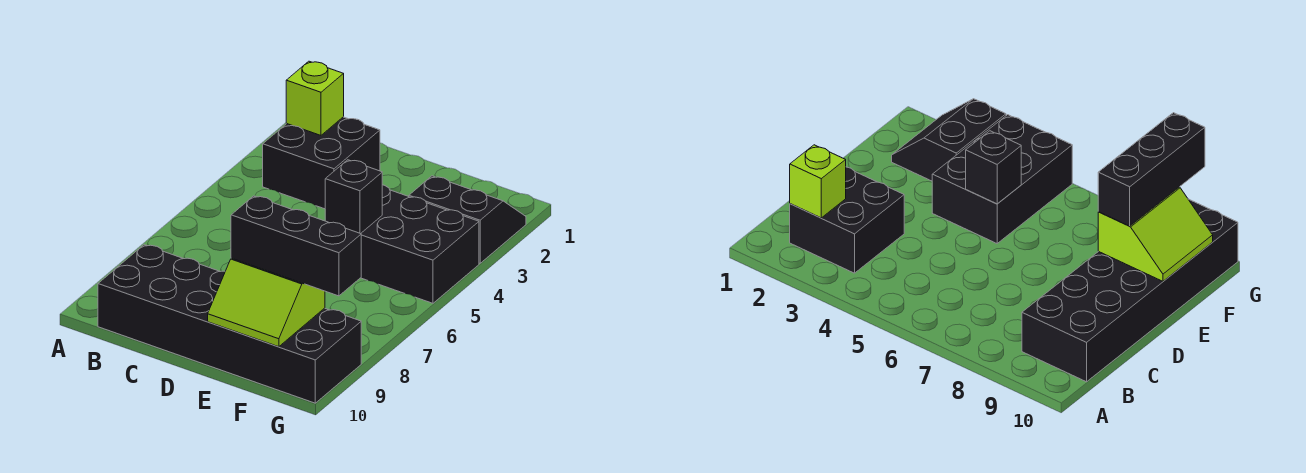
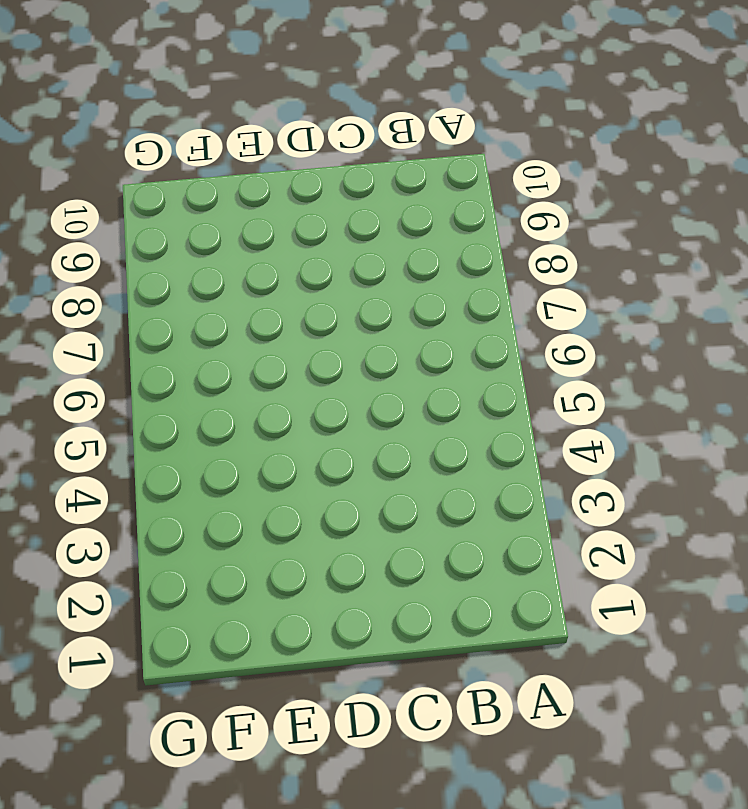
none -> black brick B2:C3 level 1
none -> black brick B9:G10 level 1

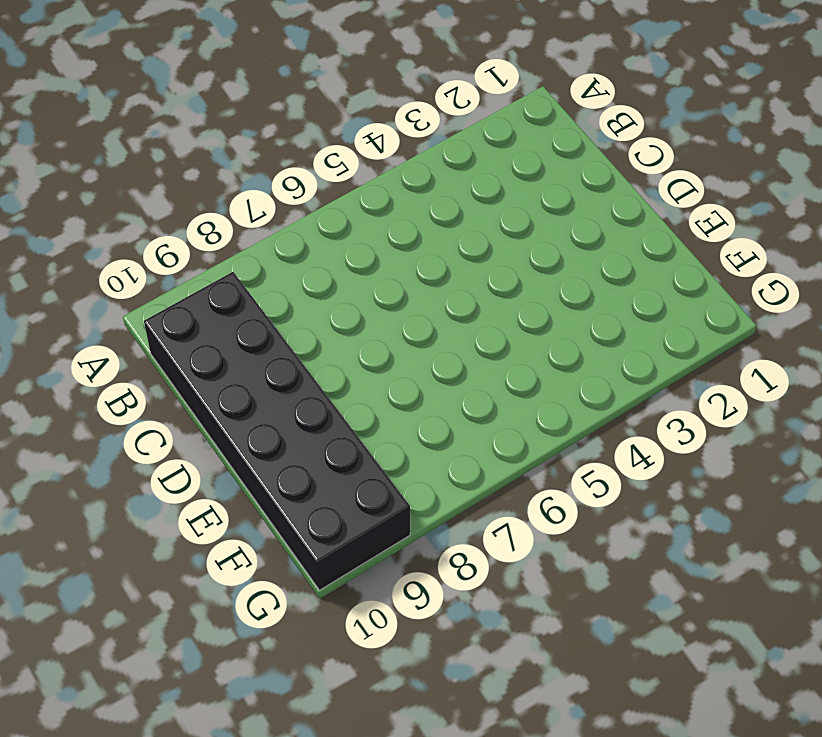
none -> black brick B2:C3 level 1
none -> black brick E4:G5 level 1

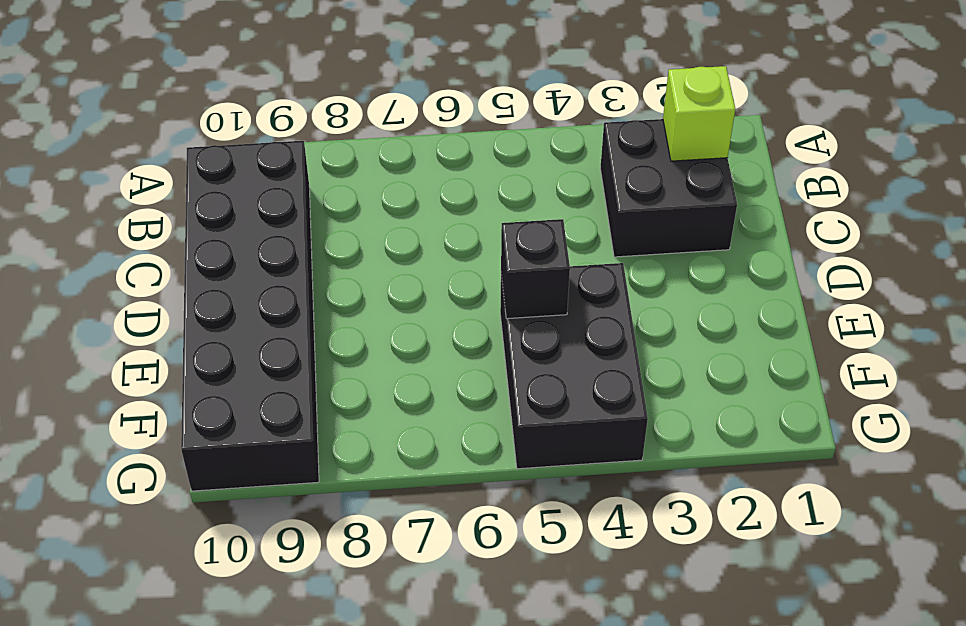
none -> black slope F2:G3 level 1 top 3
none -> lime slope E9:F10 level 2 top 9

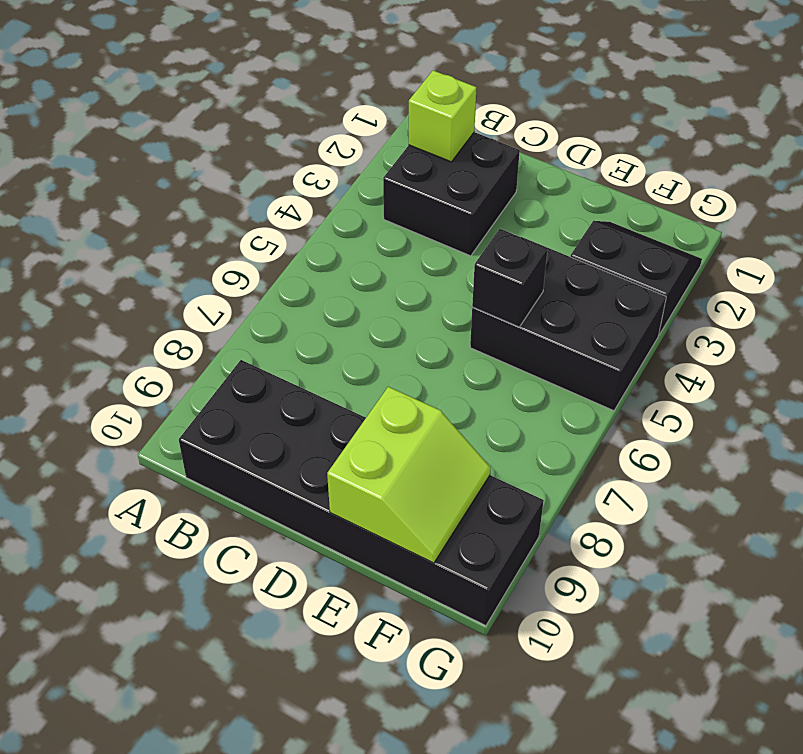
lime slope E9:F10 level 2 top E -> lime slope E9:F10 level 2 top 9
none -> black brick E9:G9 level 3

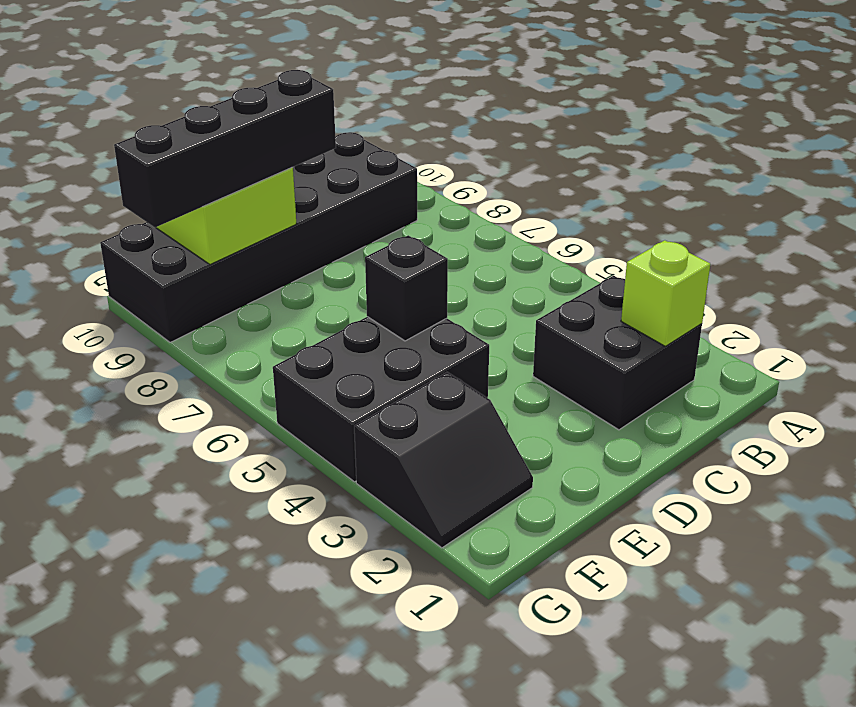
black brick D9:G9 level 3 -> black brick E9:G9 level 3

